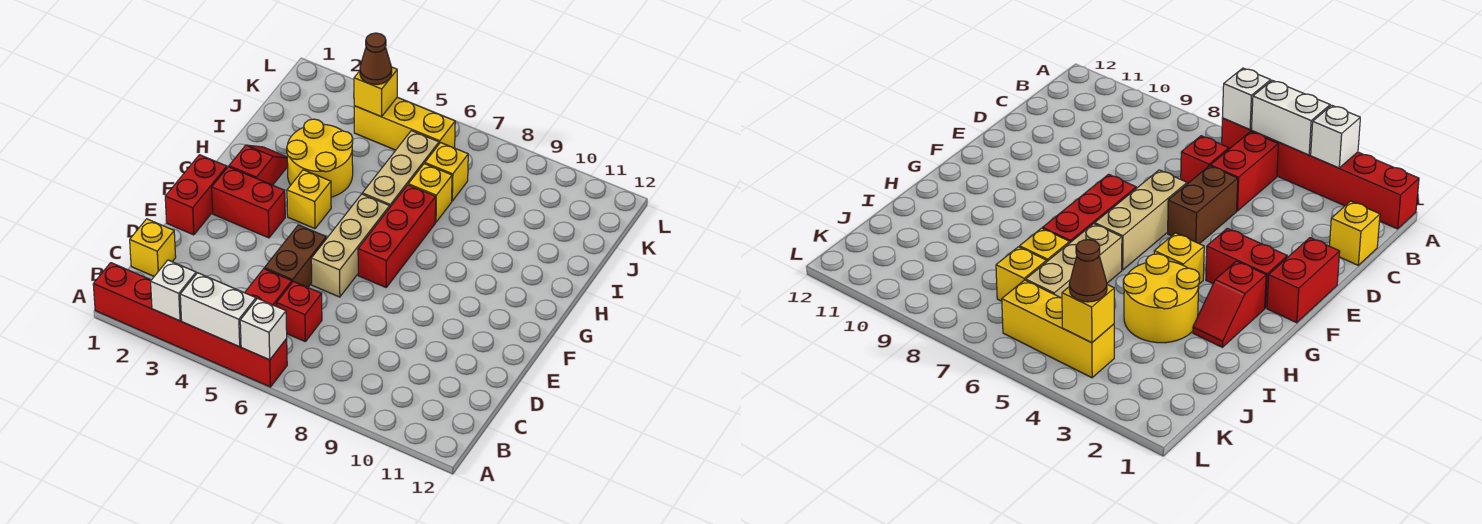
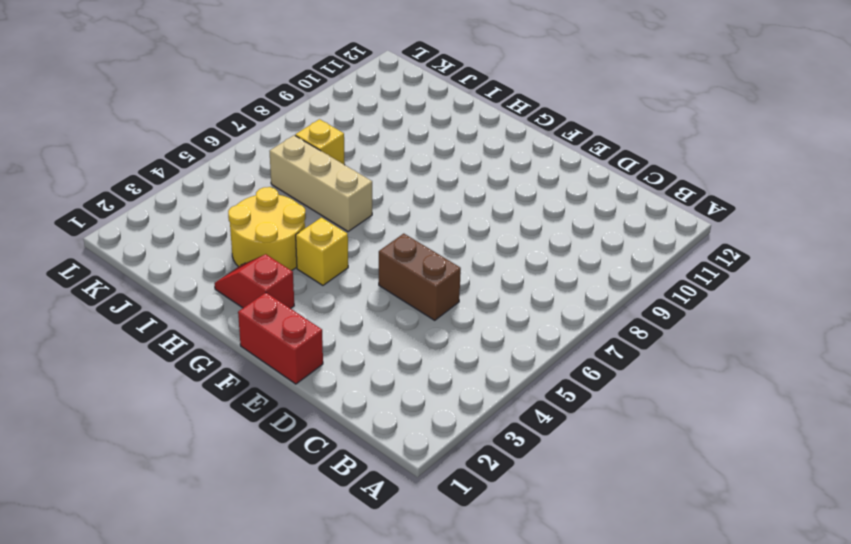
none -> red brick A1:A6 level 1
none -> red brick B5:C5 level 1
none -> yellow brick C1 level 1

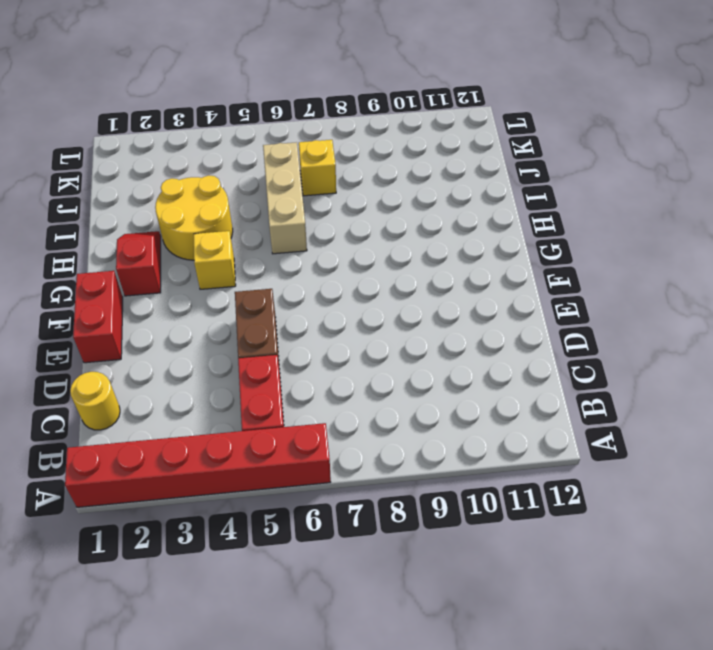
yellow round brick C1 level 1 -> yellow brick C1 level 1
none -> red brick C6 level 1
none -> tan brick E6:G6 level 1
none -> red brick F2:F3 level 1

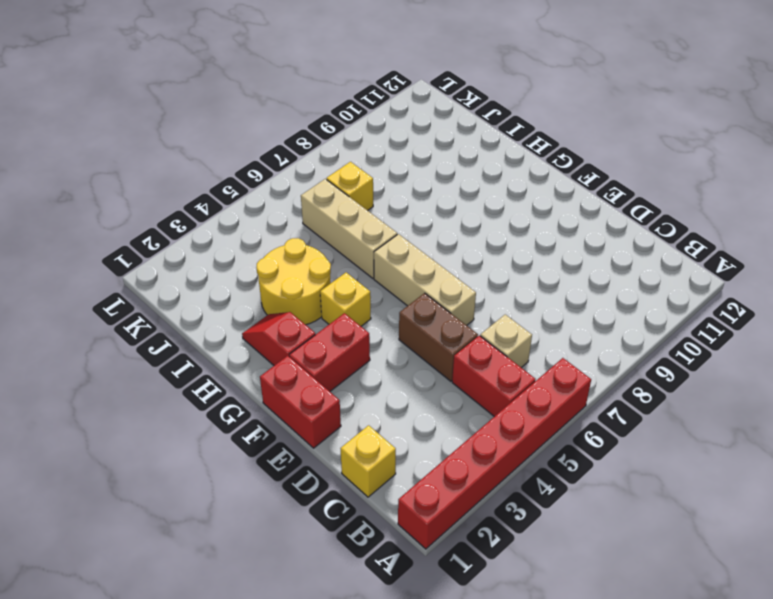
tan brick C6 level 1 -> red brick C6 level 1
none -> red brick F7:H7 level 1
none -> yellow brick I7 level 1
none -> yellow brick K4:K6 level 1

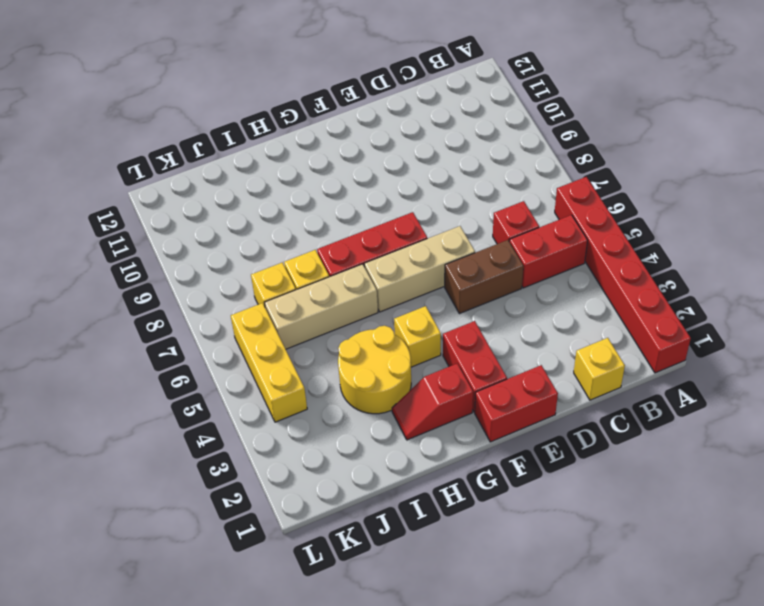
none -> white brick A3 level 2
none -> white brick A4:A5 level 2
none -> white brick A6 level 2

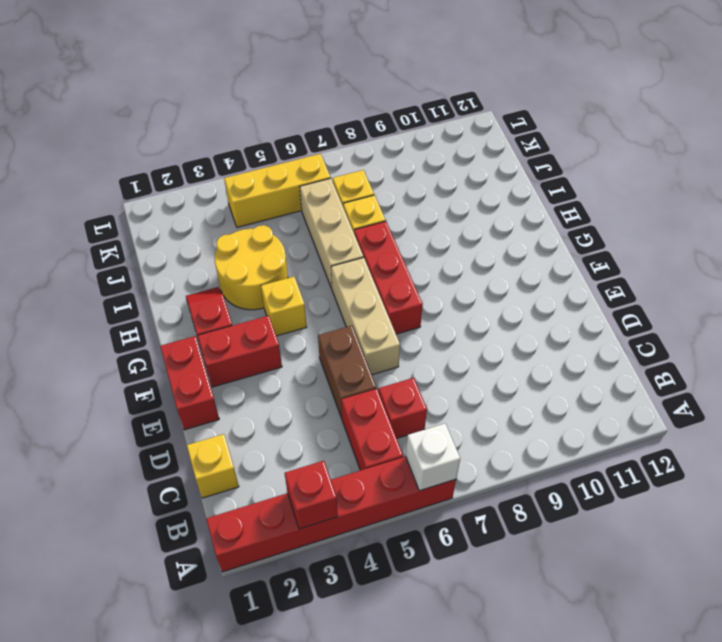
red brick A3 level 2 -> white brick A3 level 2
none -> white brick A4:A5 level 2
none -> yellow brick K4 level 2
none -> brown cone K4 level 3

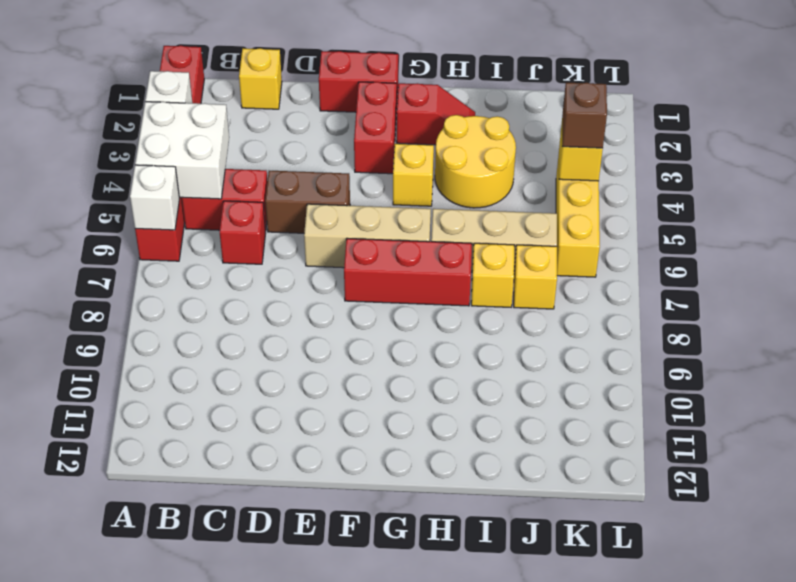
white brick A4:B5 level 2 -> white brick A4:A5 level 2
brown brick K4 level 3 -> brown cone K4 level 3

